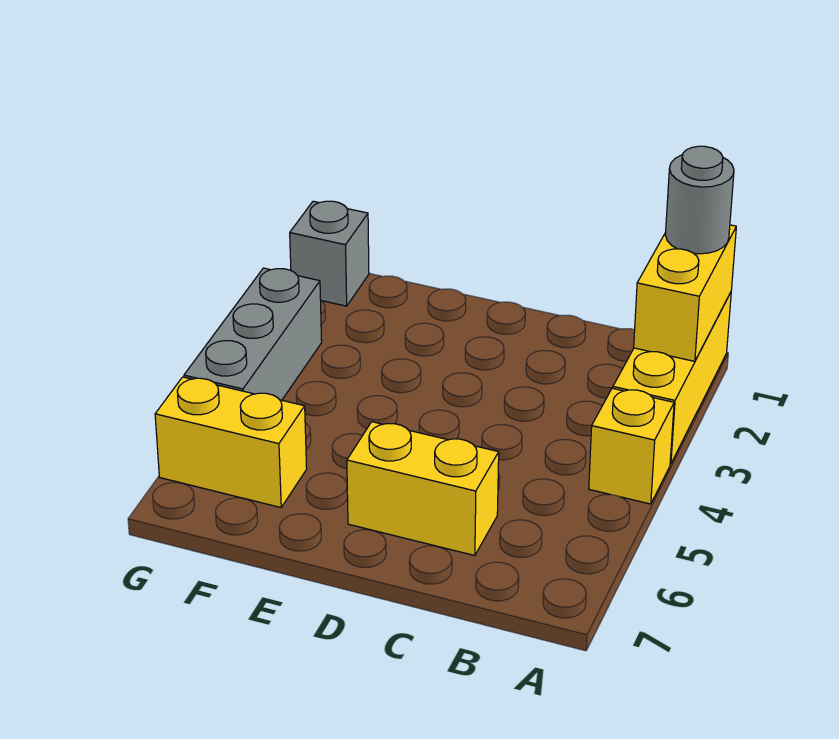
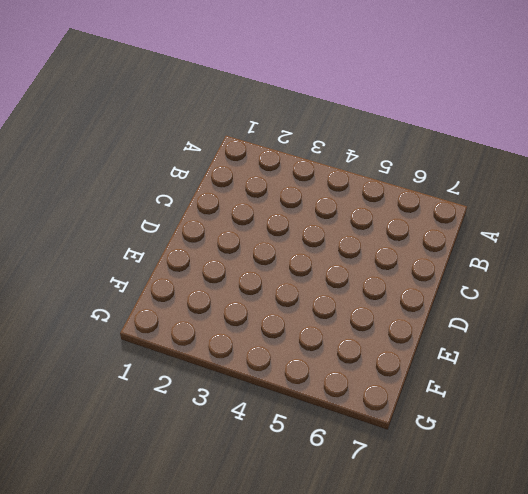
none -> yellow brick A1:A3 level 1
none -> yellow brick A4 level 1

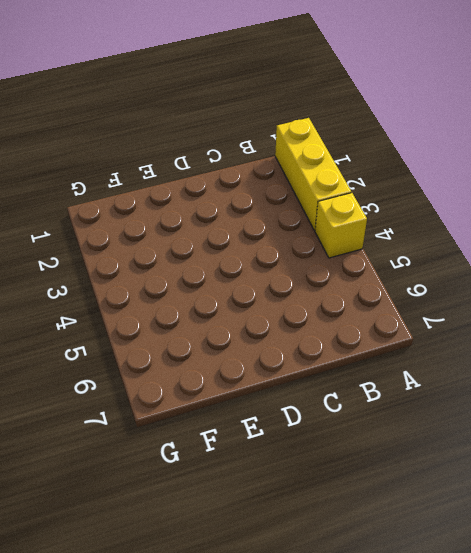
none -> yellow brick C6:D6 level 1
none -> yellow brick F6:G6 level 1

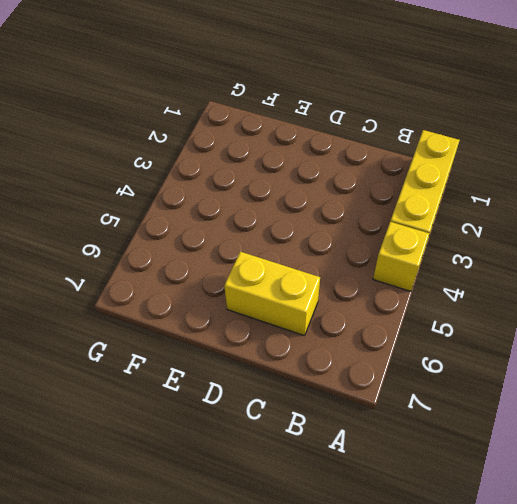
none -> yellow brick F6:G6 level 1
none -> grey brick G1 level 1

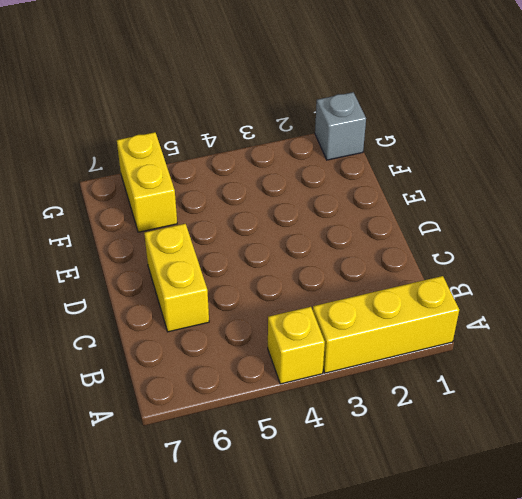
none -> grey brick G3:G5 level 1
none -> yellow brick A1:A2 level 2

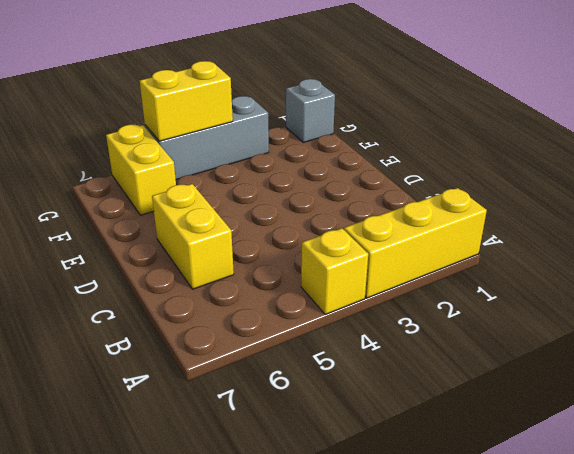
yellow brick G4:G5 level 2 -> yellow brick A1:A2 level 2
none -> grey round brick A1 level 3

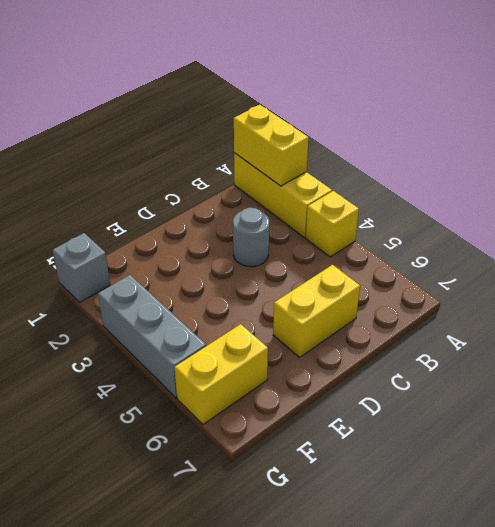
grey round brick C3 level 1 -> grey round brick A1 level 3

